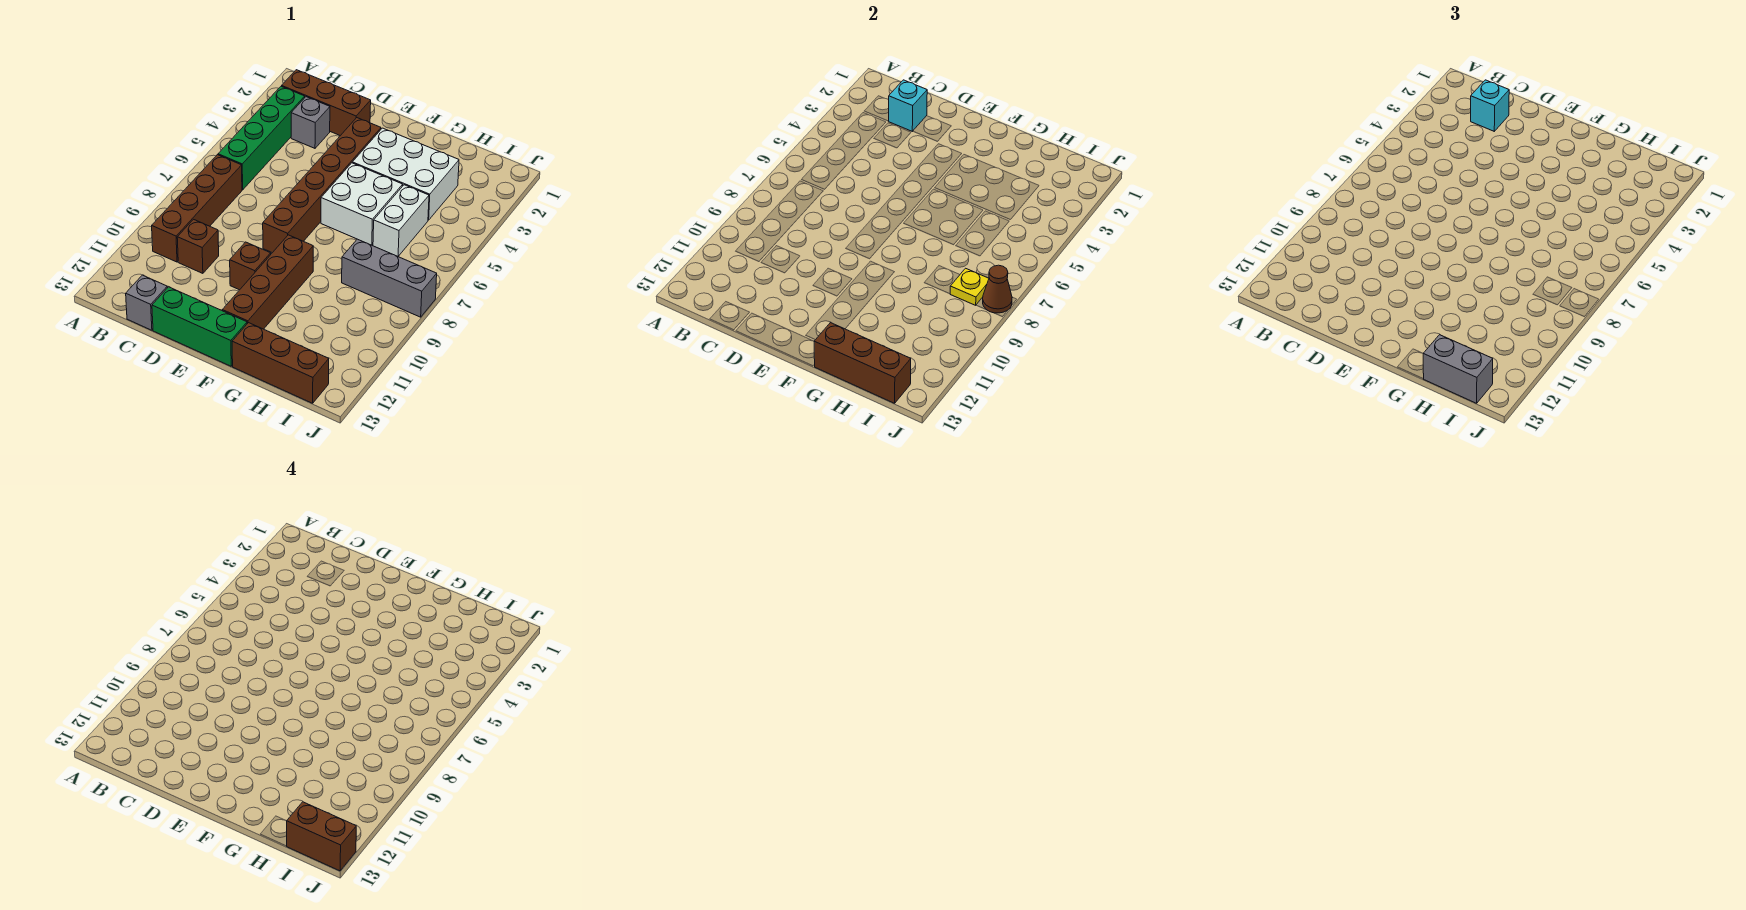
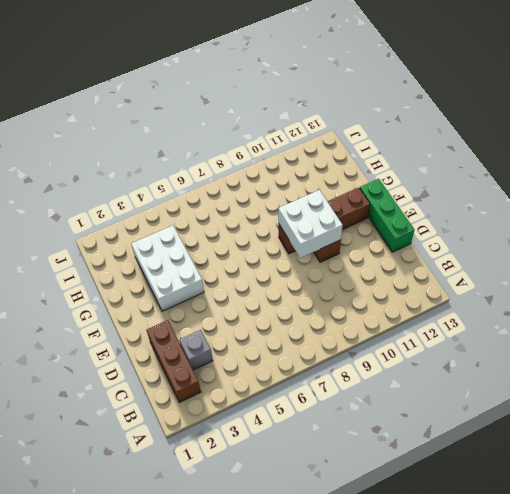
white brick E9:F10 level 2 -> white brick F5:G6 level 1
none -> green brick B3:B6 level 1
none -> brown brick B7:B10 level 1
none -> brown brick C10 level 1

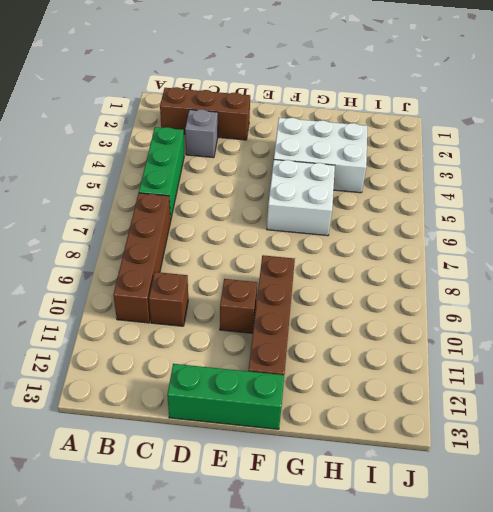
green brick B4:B6 level 1 -> green brick B3:B6 level 1
none -> grey brick C13 level 1
none -> brown brick E3:E8 level 1
none -> brown brick G13:I13 level 1

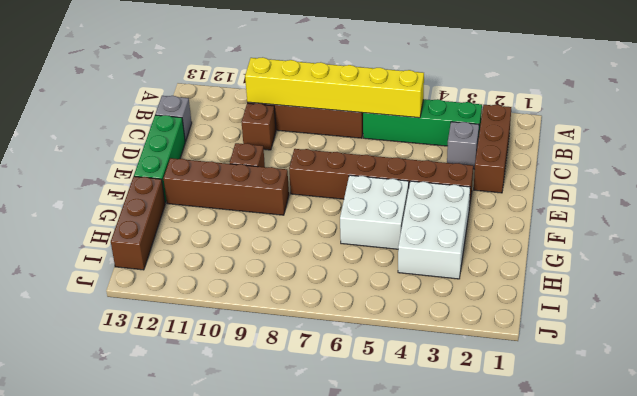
yellow brick B5:B10 level 2 -> none
none -> white brick H5:H6 level 1
none -> grey brick H8:J8 level 1
none -> cyan brick C2 level 2

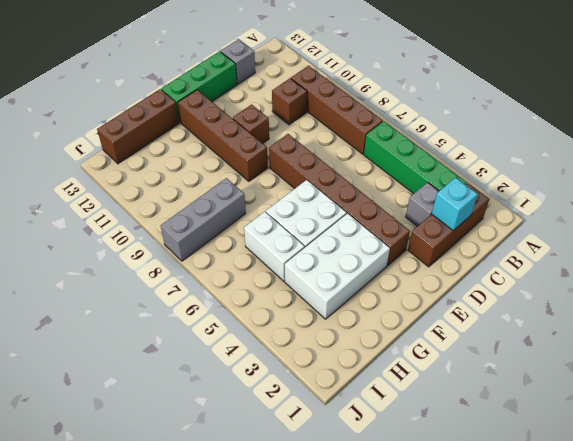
none -> brown brick G13:I13 level 2
none -> yellow plate I8 level 2
none -> brown cone J8 level 2

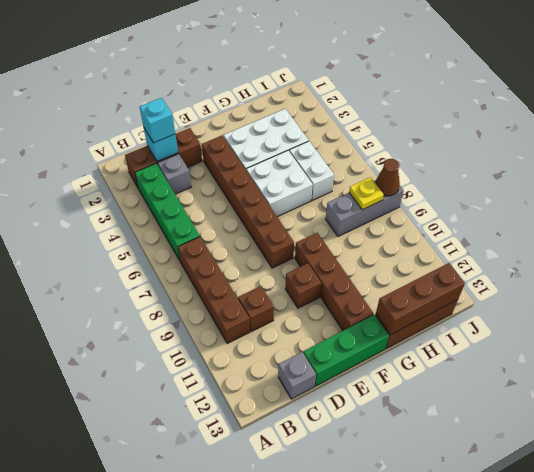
none -> grey brick H13:I13 level 3
none -> brown brick I13:J13 level 4

